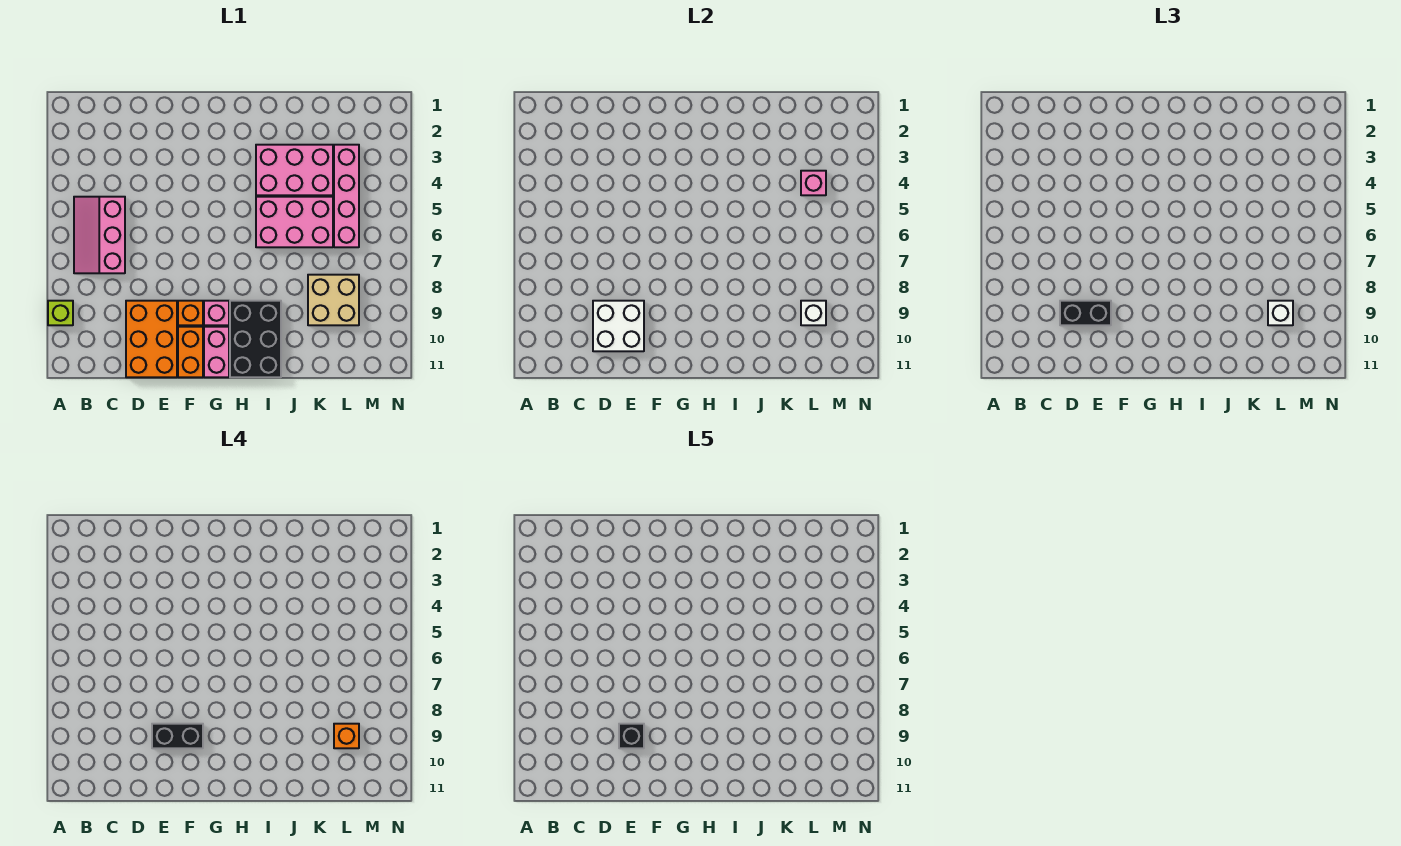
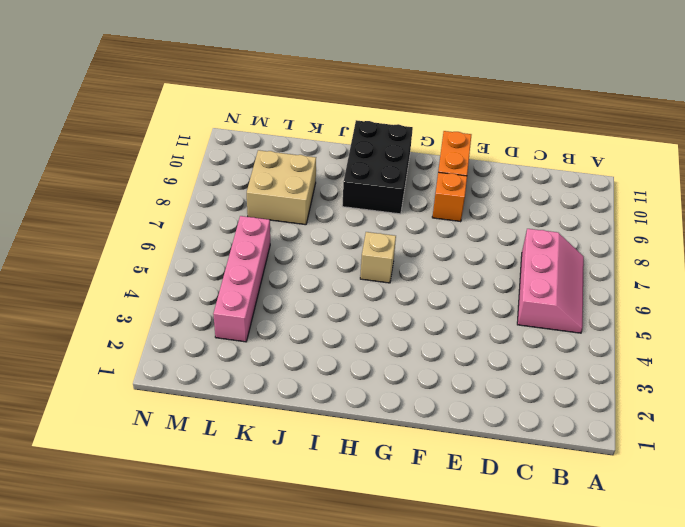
tan brick H6 level 1 -> none
none -> lime brick A9 level 1
none -> orange brick D9:E11 level 1
none -> pink brick G9 level 1

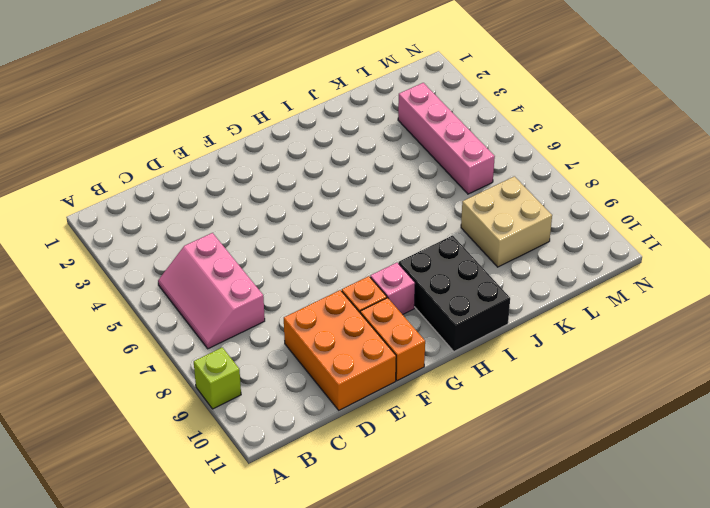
none -> pink brick G10:G11 level 1
none -> pink brick I3:K4 level 1
none -> pink brick I5:K6 level 1

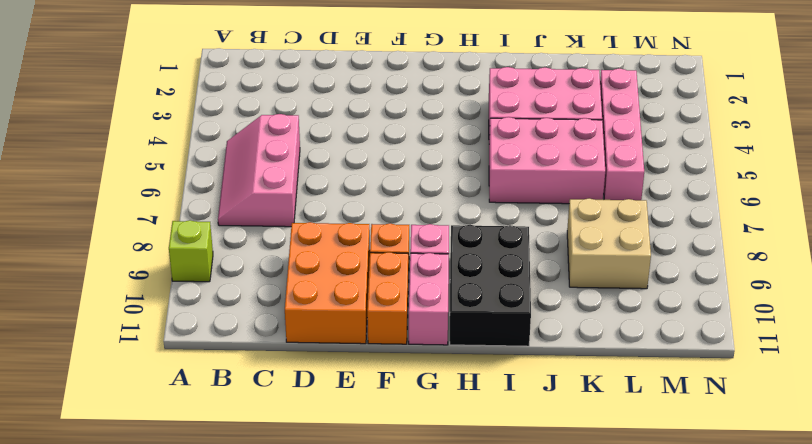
none -> white brick D9:E10 level 2
none -> pink brick L4 level 2
none -> white brick L9 level 2

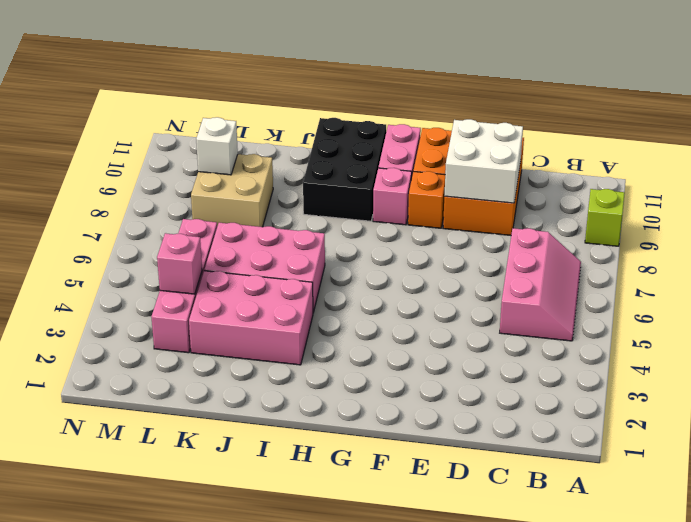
none -> black brick D9:E9 level 3
none -> white brick L9 level 3
none -> black brick E9:F9 level 4

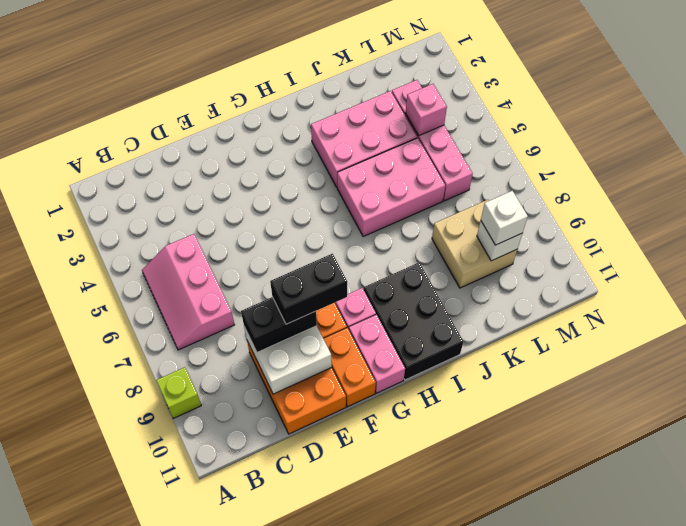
none -> orange brick L9 level 4
none -> black brick E9 level 5

